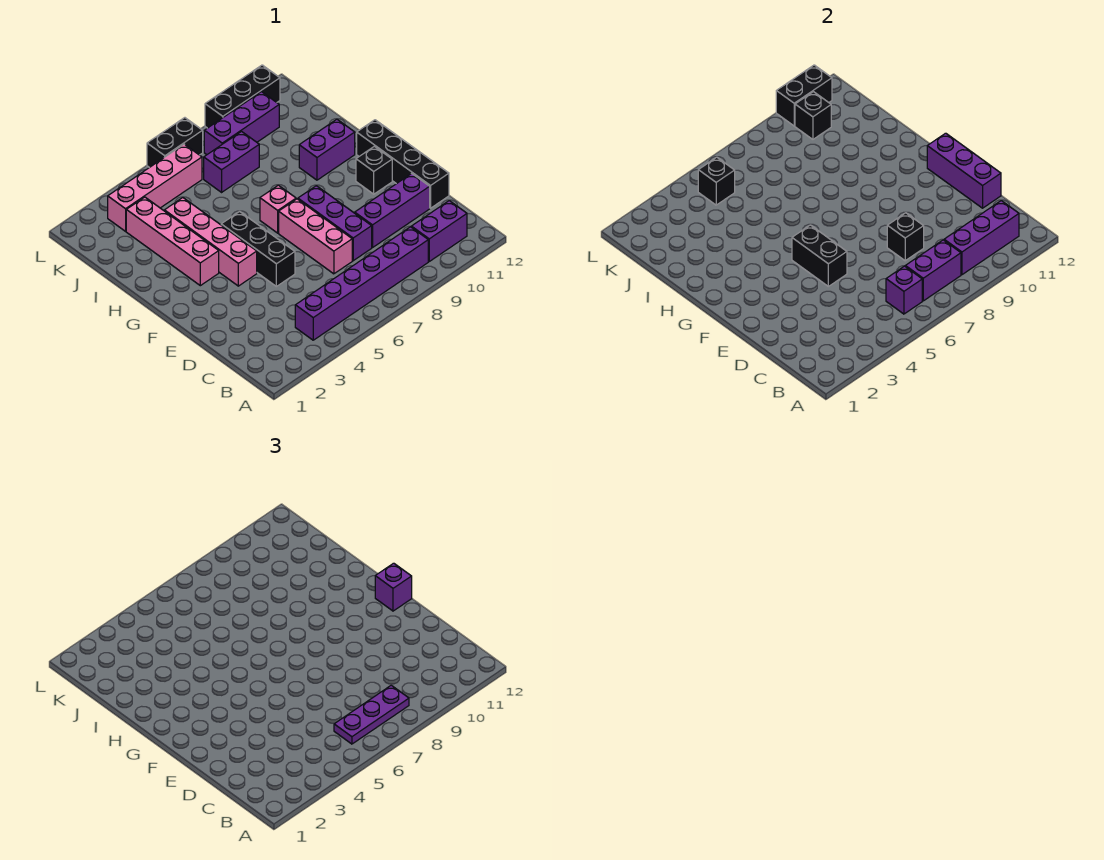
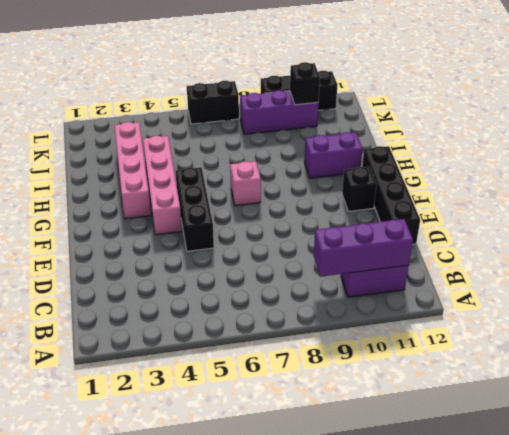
none -> purple brick B4:B9 level 1
none -> pink brick D7:F7 level 1
none -> purple brick D8:F8 level 1

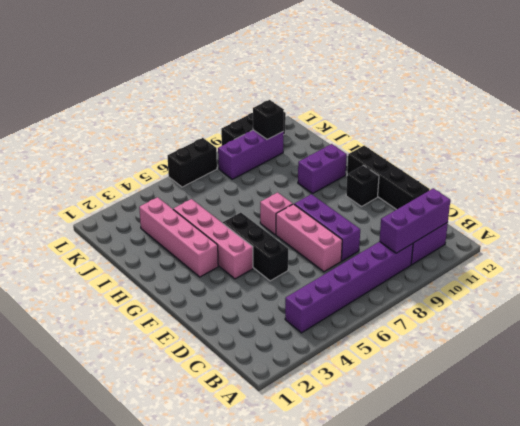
none -> purple brick D9:D11 level 1
none -> purple brick J7:J8 level 1
none -> pink brick K3:K6 level 1

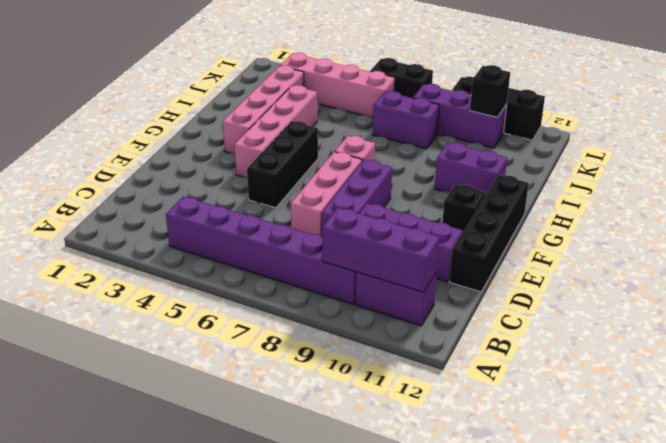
none -> purple brick B6 level 2
none -> purple brick B7:B8 level 2
none -> black brick D8 level 2

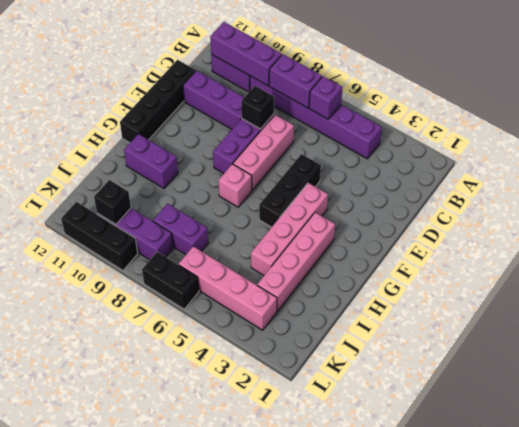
none -> black brick F11 level 1
none -> purple brick D12:F12 level 2
none -> black brick E5:F5 level 2

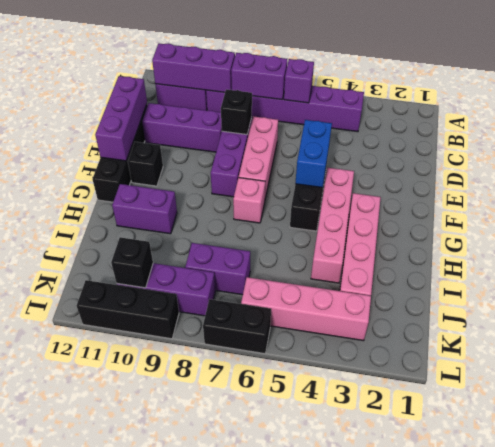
blue brick E5:F5 level 2 -> black brick E5:F5 level 2
none -> black brick K5 level 2
none -> black brick L10:L11 level 2
none -> purple plate B6:B8 level 3

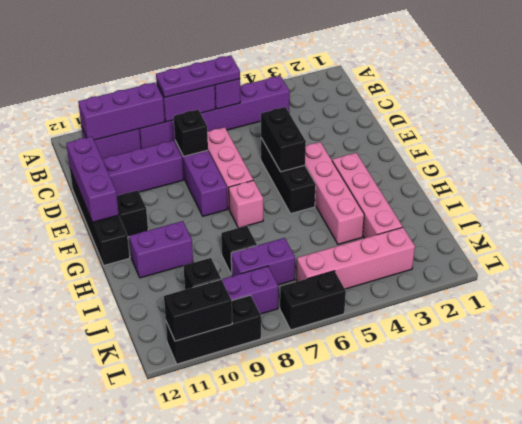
black brick I8 level 1 -> black brick K5 level 2
none -> purple brick F12 level 3

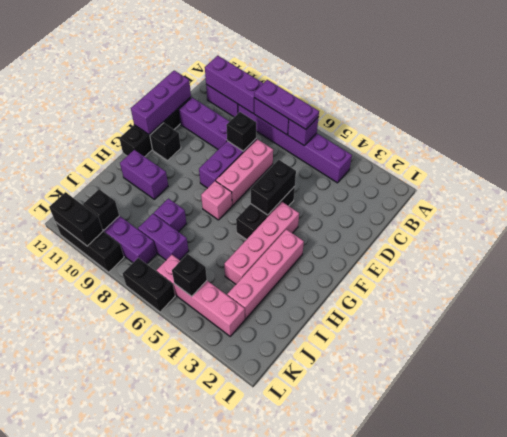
purple brick I8 level 1 -> purple brick F12 level 3

